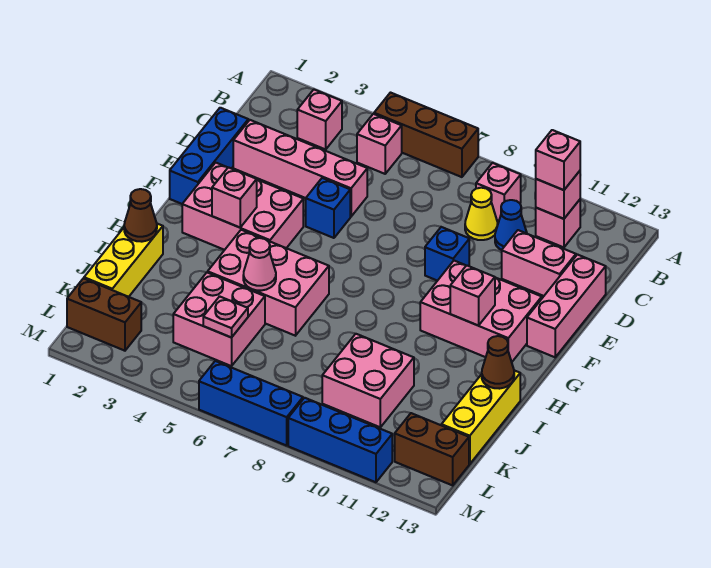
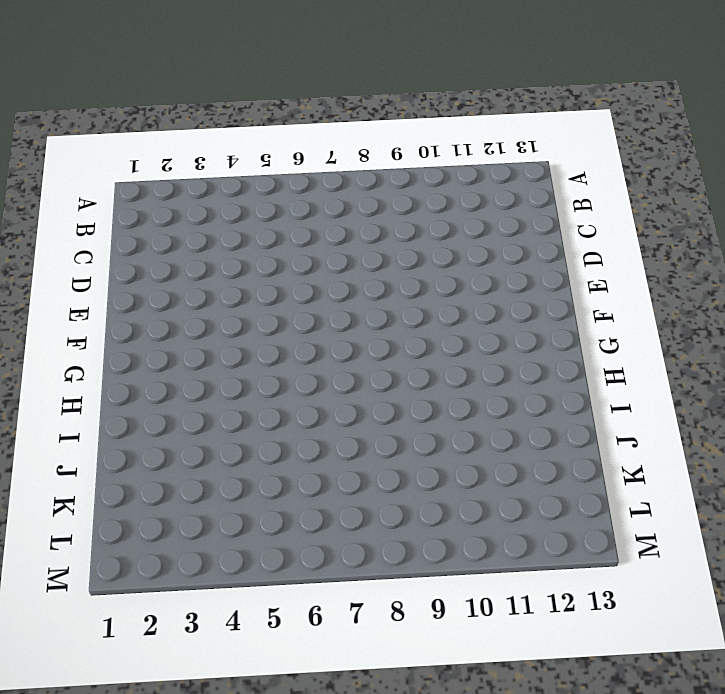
none -> brown brick A5:A7 level 1
none -> pink brick B3 level 1
none -> pink brick B5 level 1
none -> pink brick B9 level 1

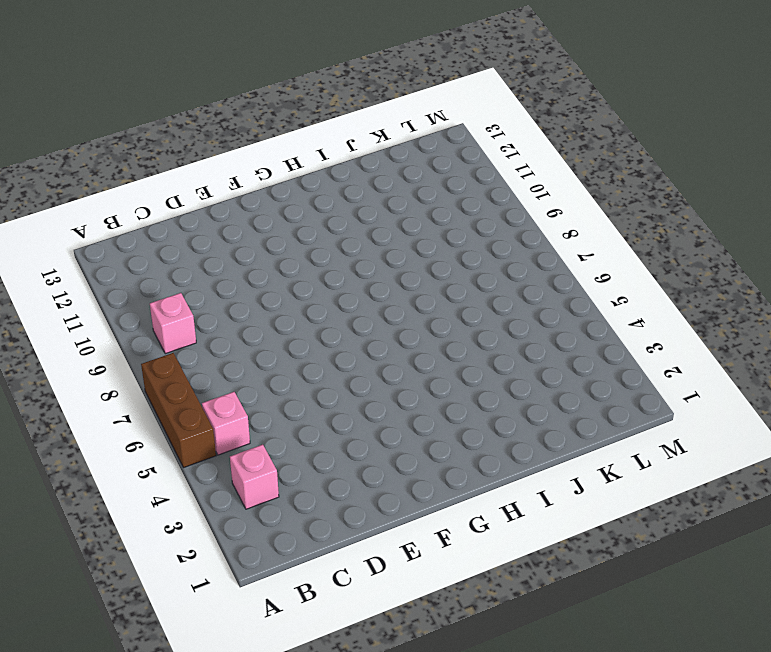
none -> pink brick B11 level 1
none -> yellow cone C9 level 1
none -> blue cone C10 level 1
none -> blue brick D1:F1 level 1

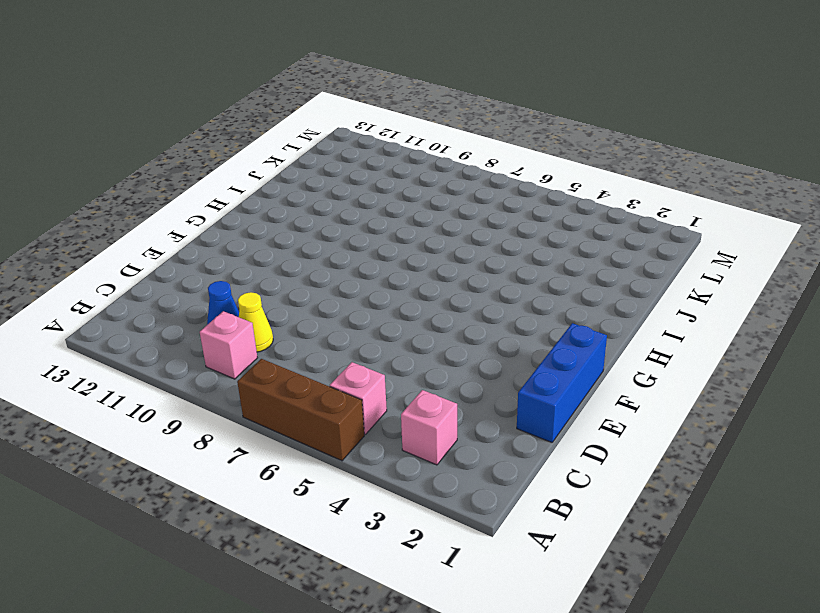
none -> pink brick B11 level 1
none -> pink brick D2:D5 level 1
none -> pink brick D11:D12 level 1
none -> pink brick D13:F13 level 1

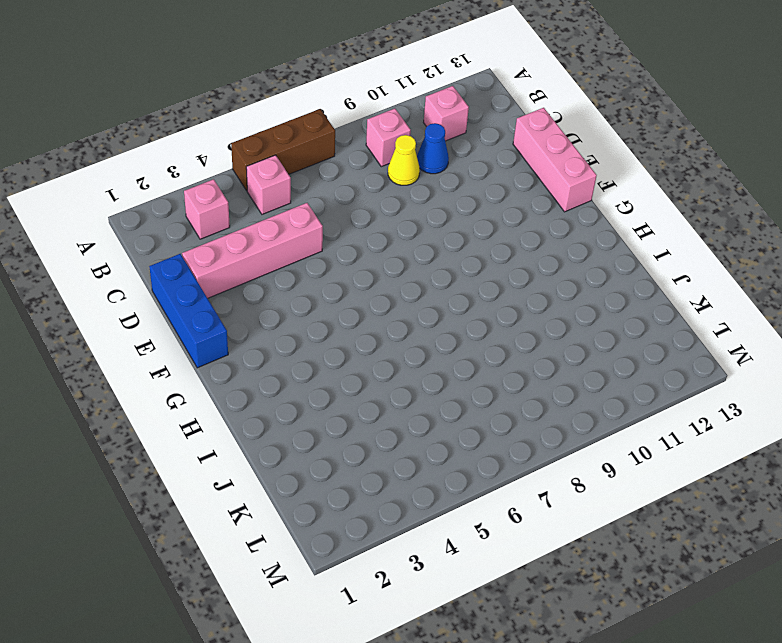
none -> pink brick D11:D12 level 1
none -> blue brick E5 level 1
none -> blue brick E9 level 1
none -> pink brick F2:G4 level 1

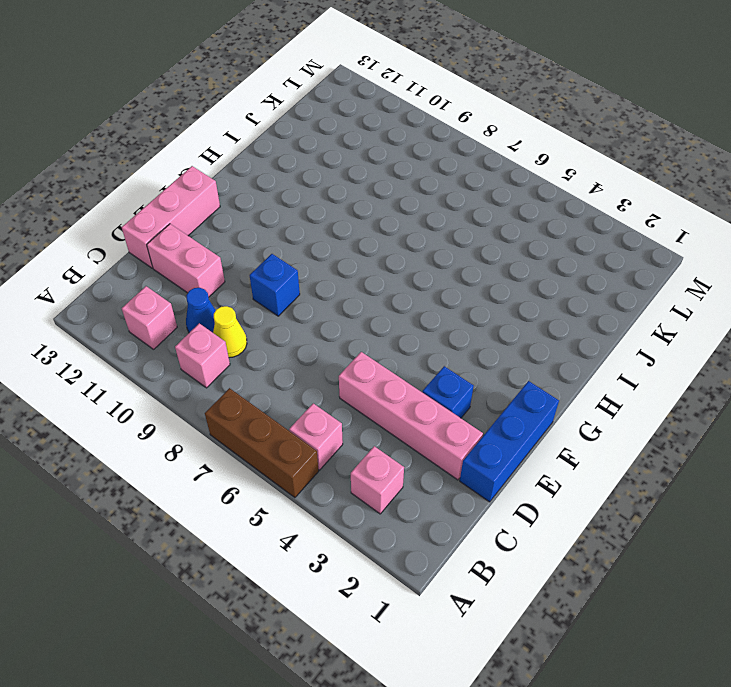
blue brick E3 level 1 -> blue brick E5 level 1
none -> pink brick F2:G4 level 1
none -> pink brick F10:G12 level 1
none -> pink brick H4:I6 level 1
none -> yellow brick I1:K1 level 1

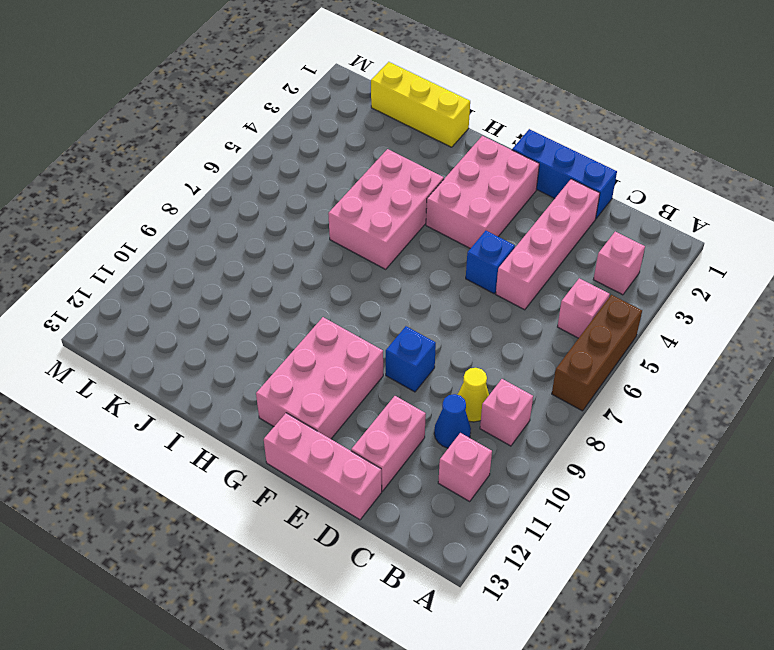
none -> yellow brick I13:K13 level 1
none -> pink brick J4:K5 level 1
none -> pink brick J9:K10 level 1
none -> brown brick L1:L2 level 1

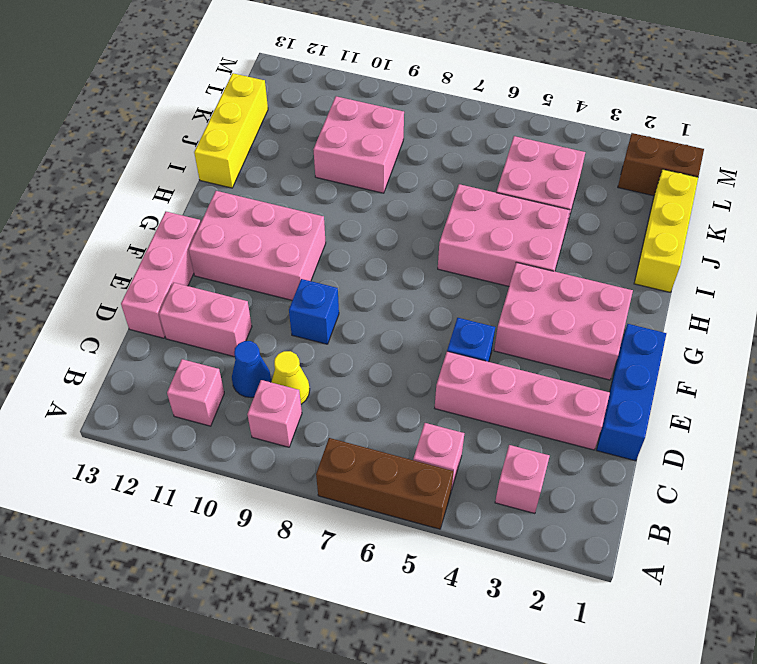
none -> brown brick L12:L13 level 1
none -> blue brick M6:M8 level 1
none -> blue brick M9:M11 level 1
none -> pink brick B11 level 2

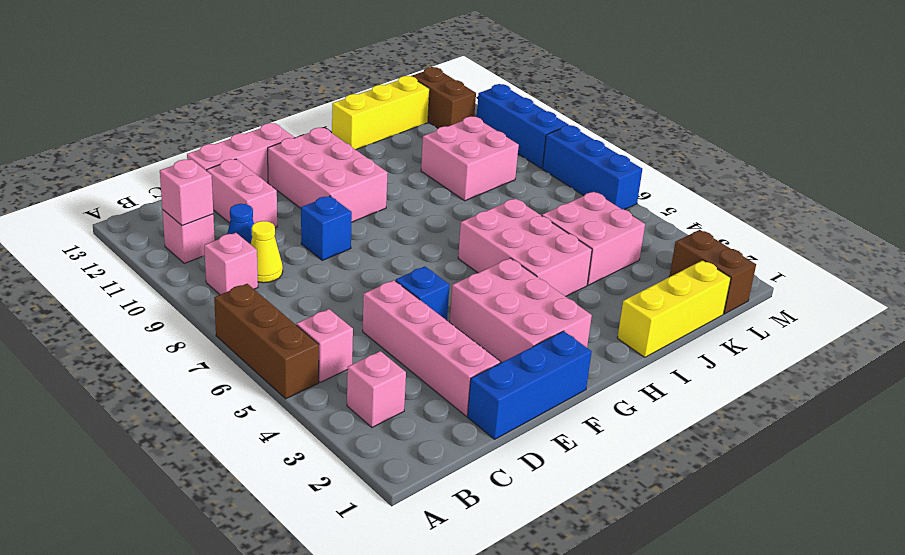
none -> pink brick G3 level 2
none -> pink brick G11 level 2
none -> brown cone I1 level 2
none -> pink cone I5 level 2

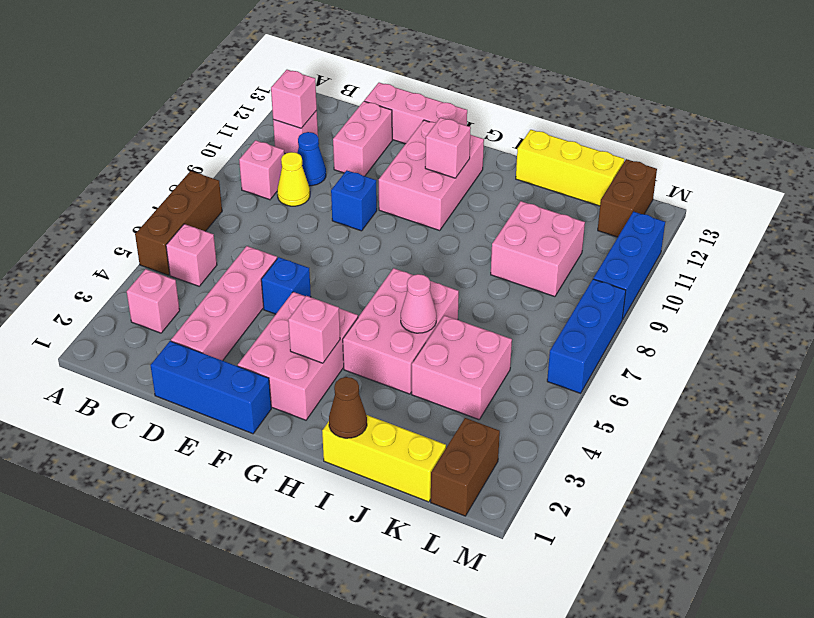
none -> brown cone I13 level 2
none -> pink plate K5 level 2
none -> pink brick B11 level 3

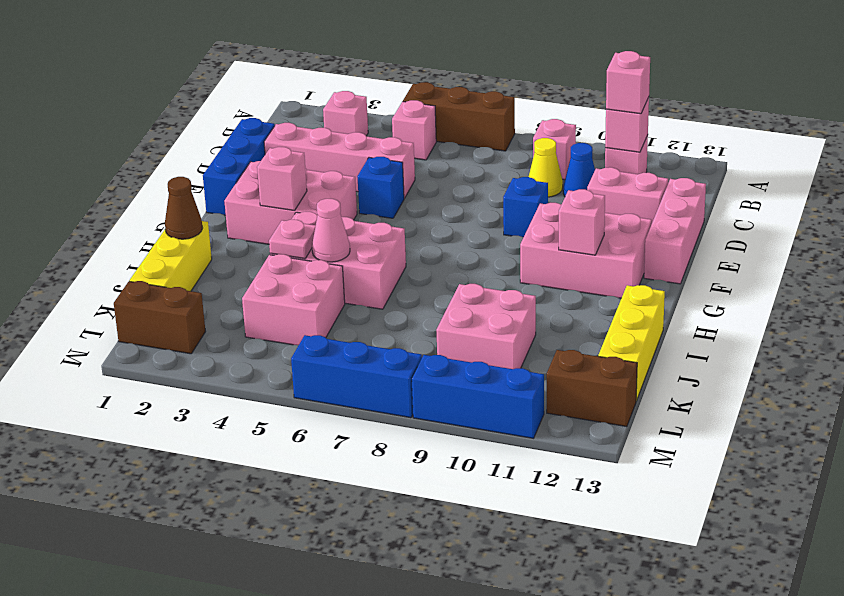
pink plate I4 level 2 -> pink plate K5 level 2
none -> brown cone I13 level 2

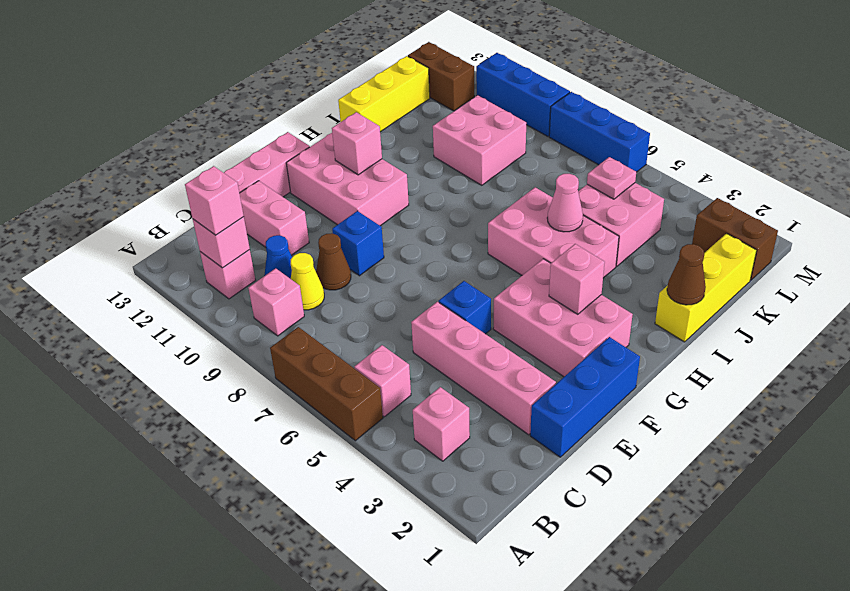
brown cone D9 level 1 -> brown cone I13 level 2

